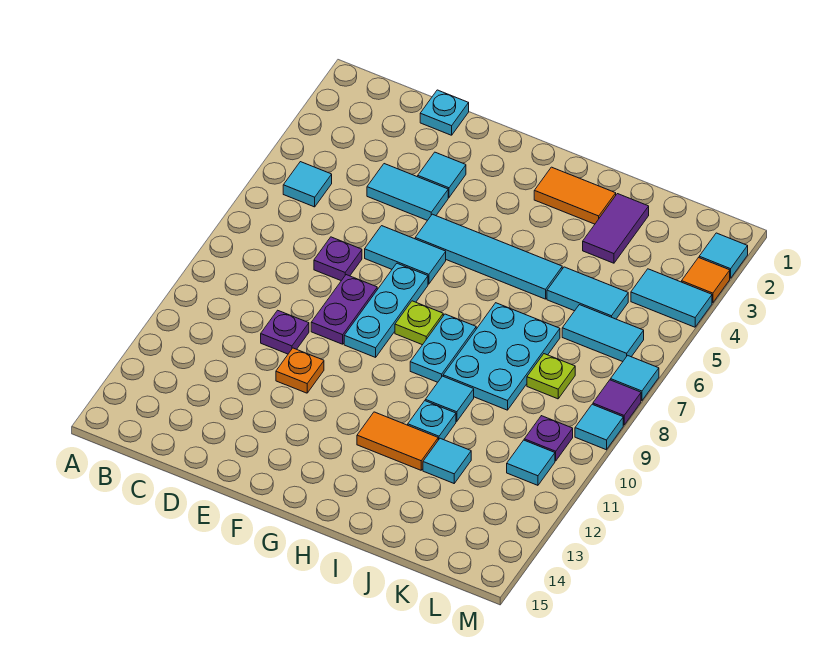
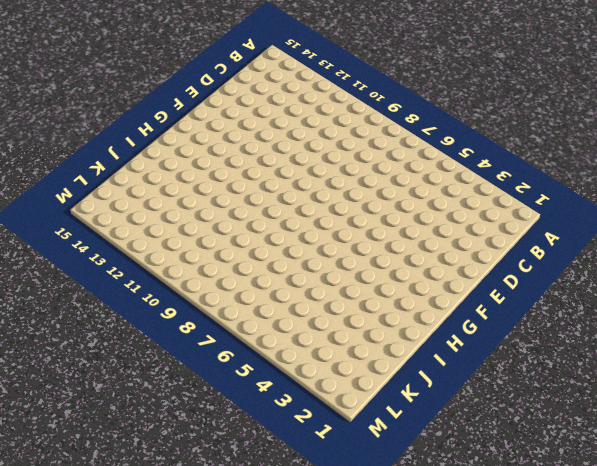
none -> cyan tile B5 level 1
none -> cyan plate D1 level 1
none -> cyan tile D4:E4 level 1
none -> purple plate D7 level 1

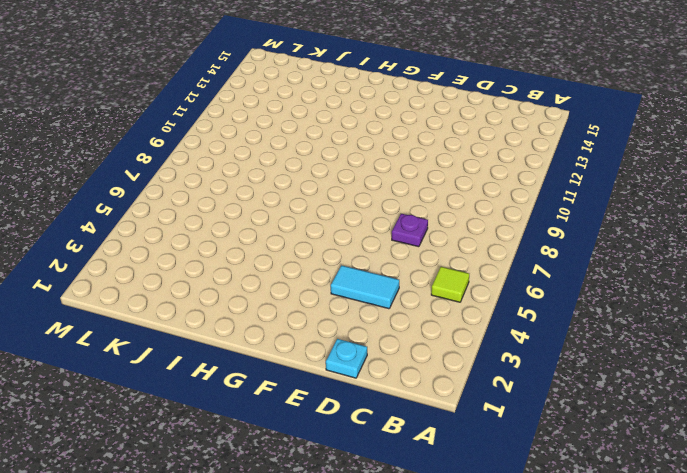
lime tile B5 level 1 -> cyan tile B5 level 1
none -> purple plate D10 level 1
none -> cyan tile E3 level 1
none -> cyan tile E6:F6 level 1
none -> purple plate E8:E9 level 1

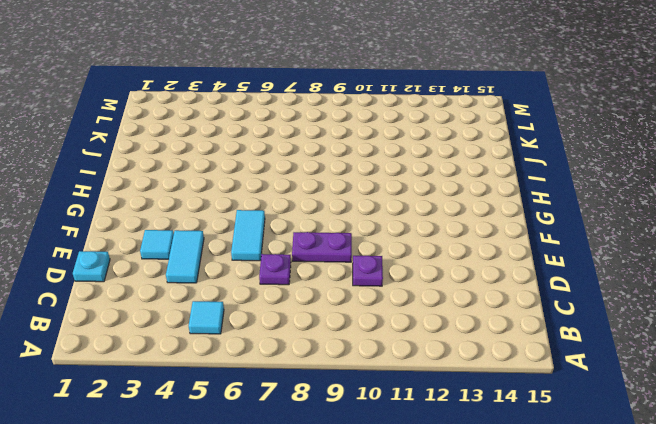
none -> orange plate E11 level 1
none -> cyan tile F5:I5 level 1
none -> cyan plate F7:F9 level 1
none -> lime plate G8 level 1

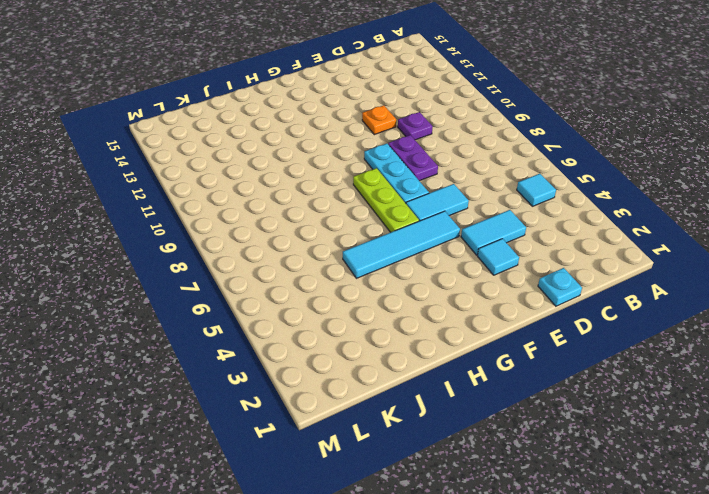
lime plate G6:G8 level 1 -> lime plate G8 level 1
none -> purple plate D7 level 1
none -> orange tile H2:I2 level 1
none -> cyan plate H8:H9 level 1
none -> orange tile H12:I12 level 1

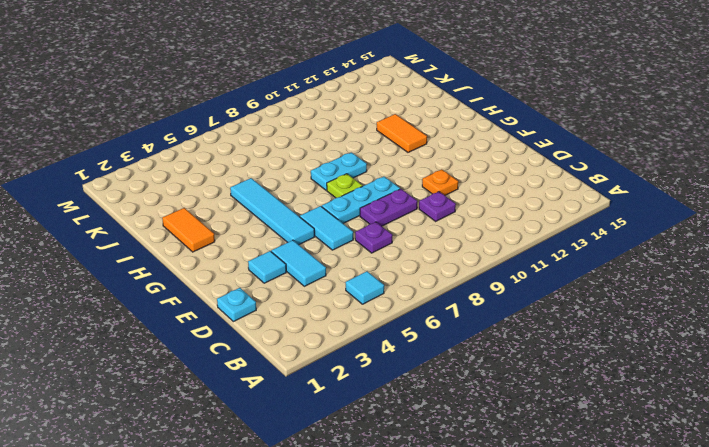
none -> cyan plate I7:J9 level 1
none -> cyan tile I10 level 1
none -> cyan plate I11 level 1
none -> purple tile J2:J3 level 1

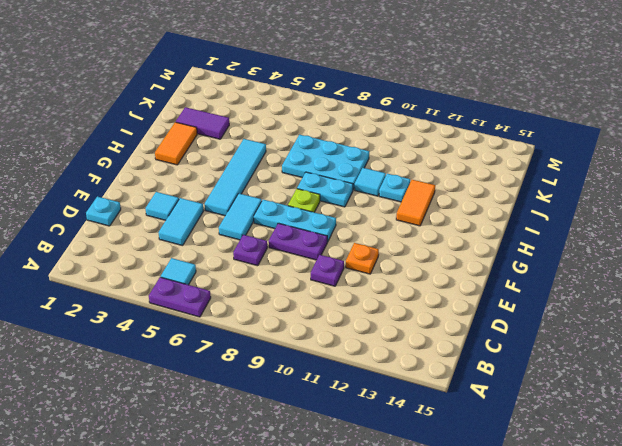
purple plate A5:A6 level 1 -> none
none -> cyan tile J5:K5 level 1
none -> cyan tile J12 level 1
none -> cyan tile K6:L6 level 1
none -> lime plate K8 level 1

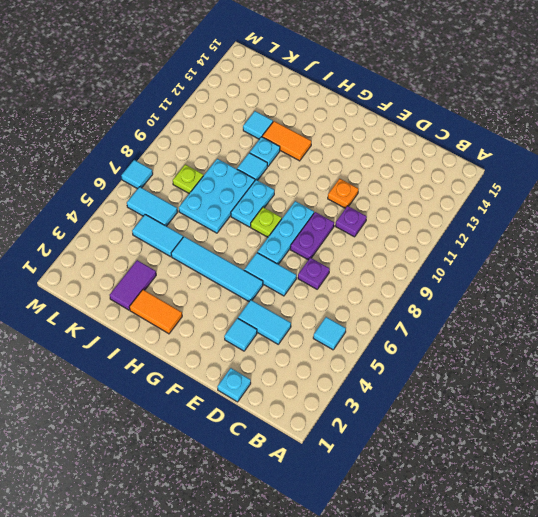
none -> cyan tile L4:M4 level 1
none -> purple plate L10 level 1
none -> cyan tile L11 level 1
none -> cyan tile M2 level 1

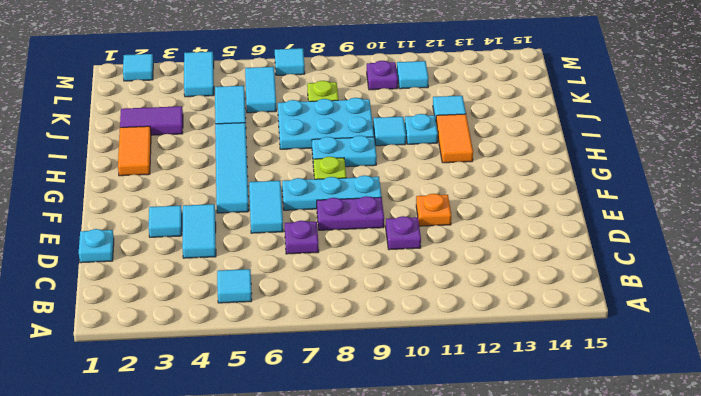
none -> orange tile M3 level 1
none -> purple tile M8 level 1
none -> cyan tile M9 level 1

